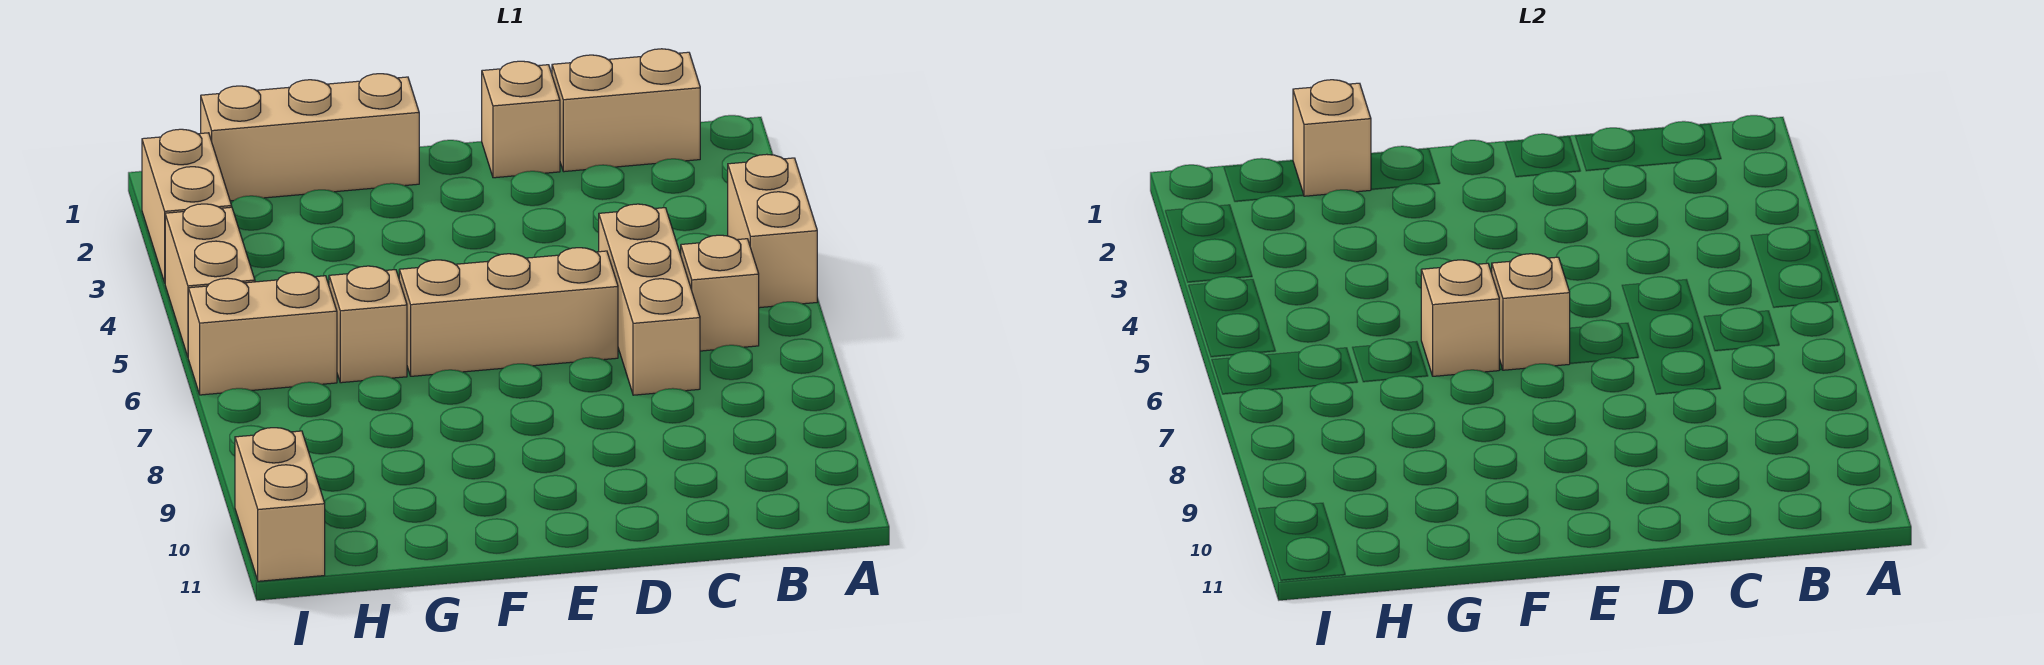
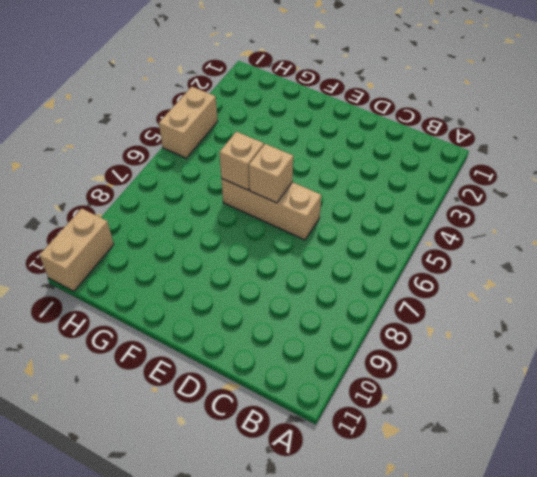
none -> tan brick A4:A5 level 1
none -> tan brick B1:C1 level 1
none -> tan brick B6 level 1

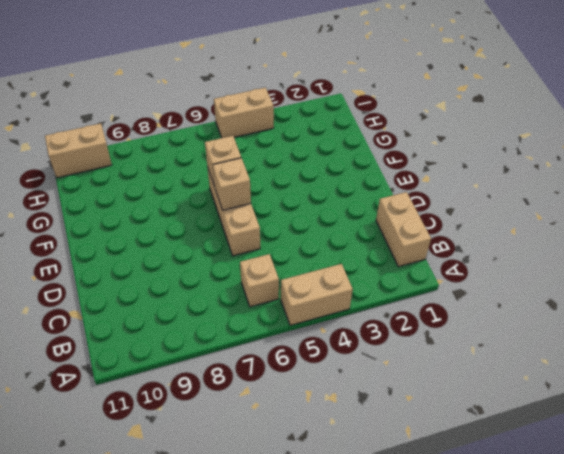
none -> tan brick C5:C7 level 1
none -> tan brick D1 level 1
none -> tan brick F1:H1 level 1

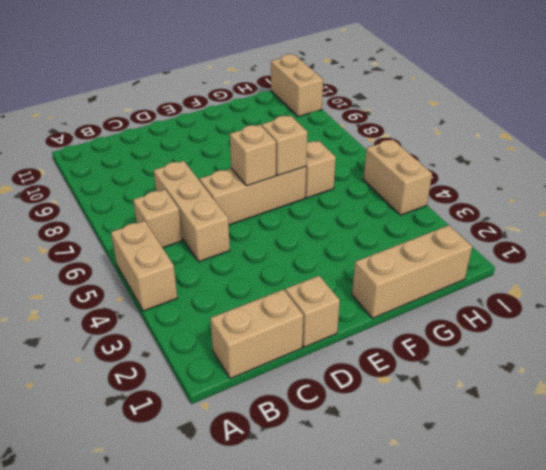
none -> tan brick H6:I6 level 1
none -> tan brick I2:I3 level 1
none -> tan brick G1 level 2

